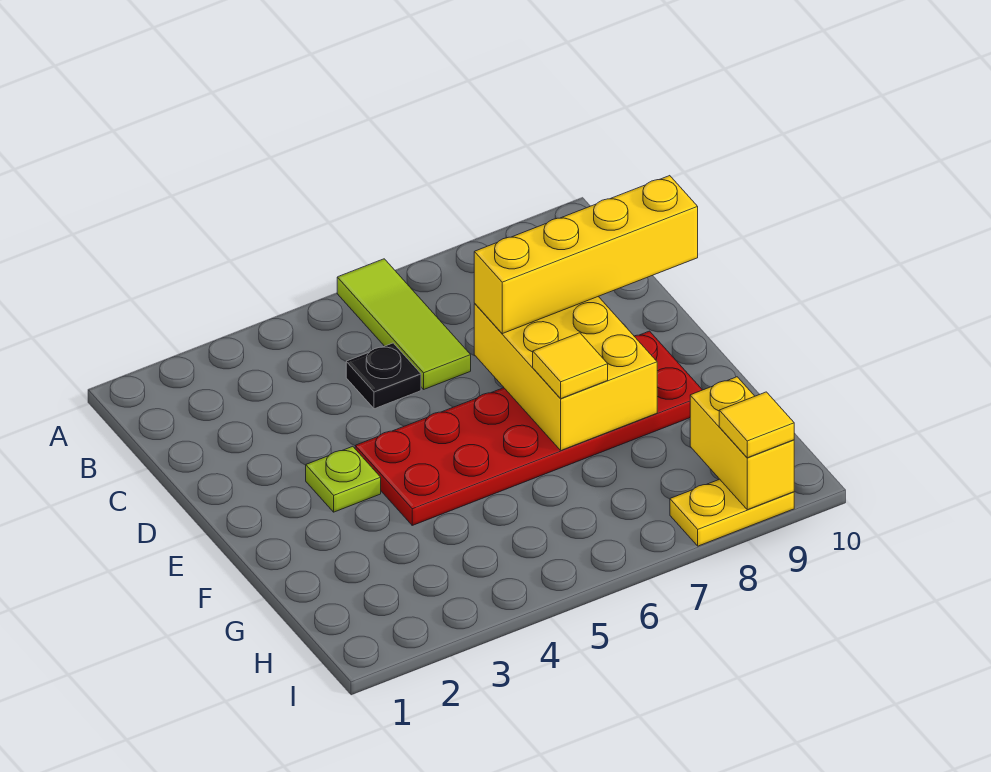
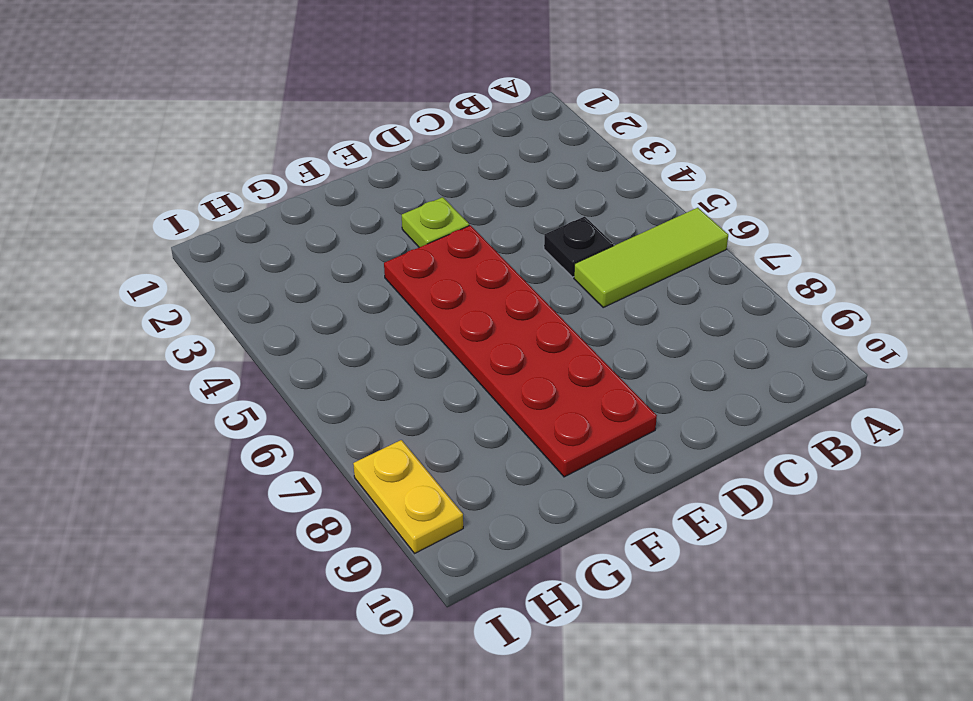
none -> yellow brick D7:F8 level 2
none -> yellow brick H9:I9 level 2

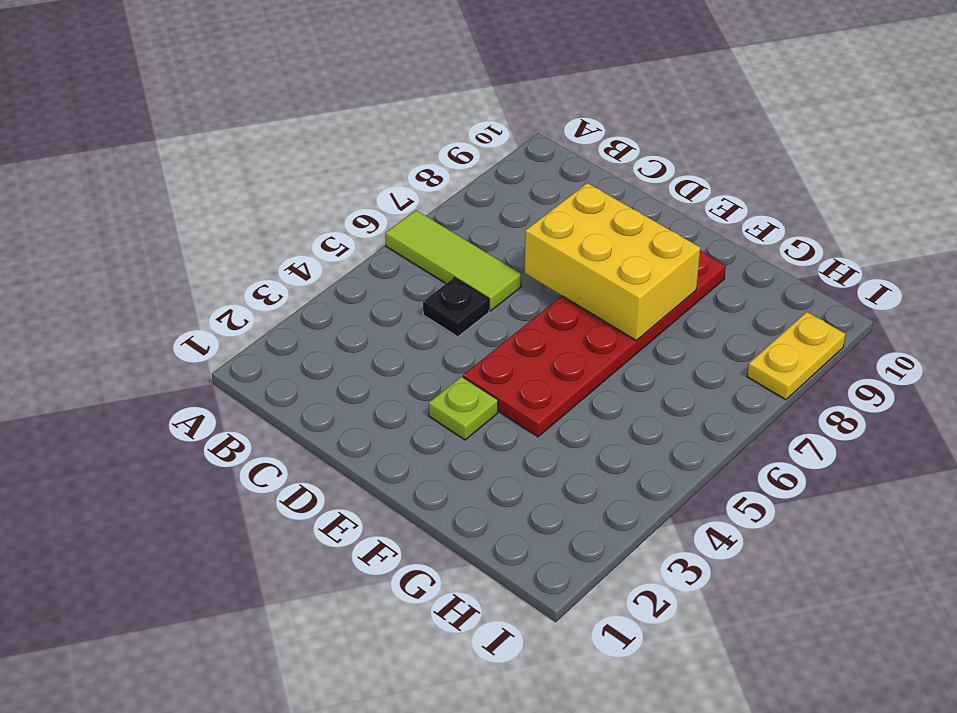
none -> yellow brick H9:I9 level 2
none -> yellow brick D7:D10 level 3

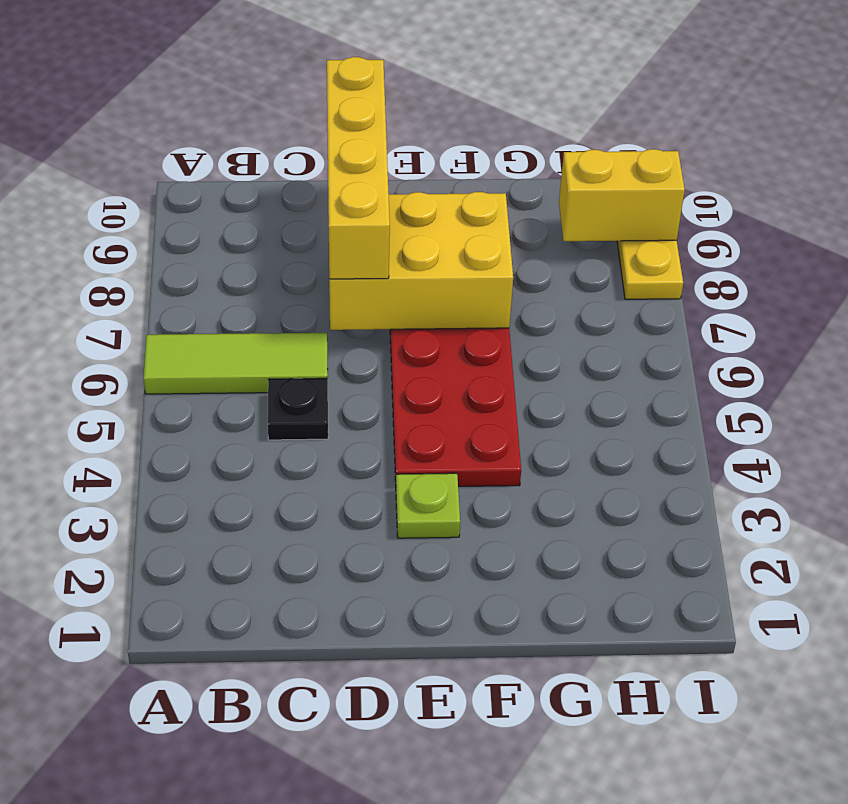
none -> yellow tile F7 level 3
none -> yellow tile I9 level 3

